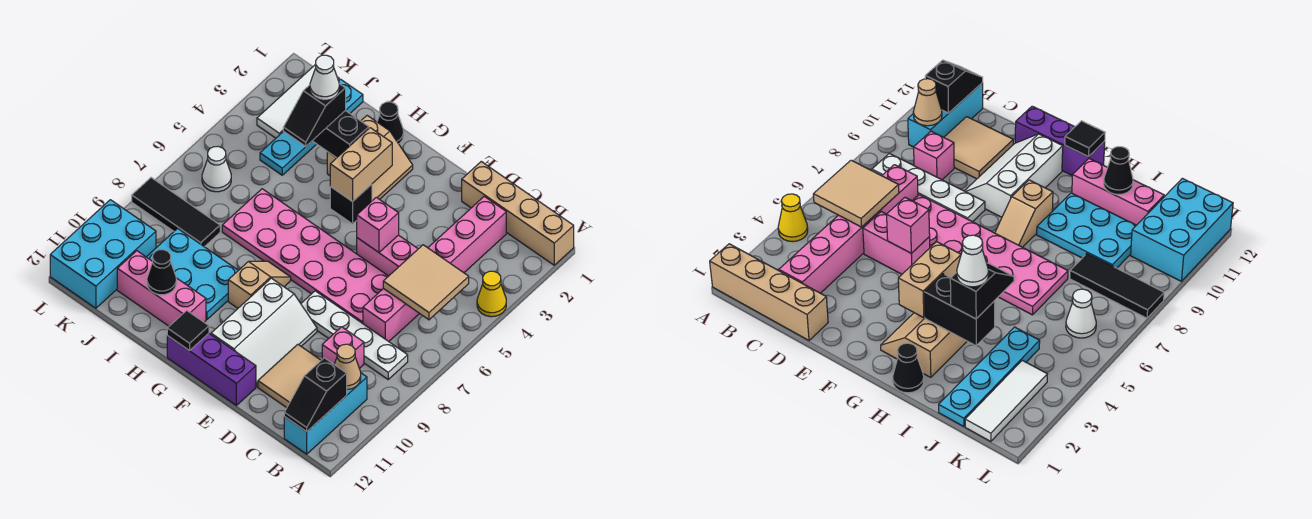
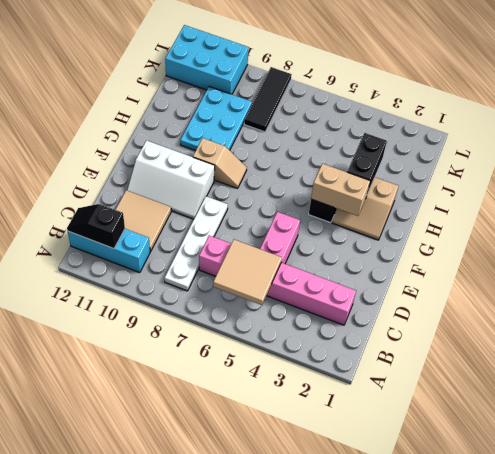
none -> tan brick A1:D1 level 1
none -> yellow cone A4 level 1
none -> pink brick C9 level 1
none -> pink plate D6:I7 level 1

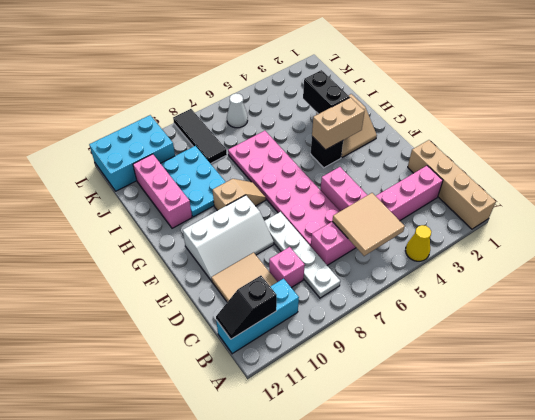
none -> purple brick E12:G12 level 1
none -> black cone H1 level 1
none -> cyan plate J1:J4 level 1
none -> white tile K1:K3 level 1

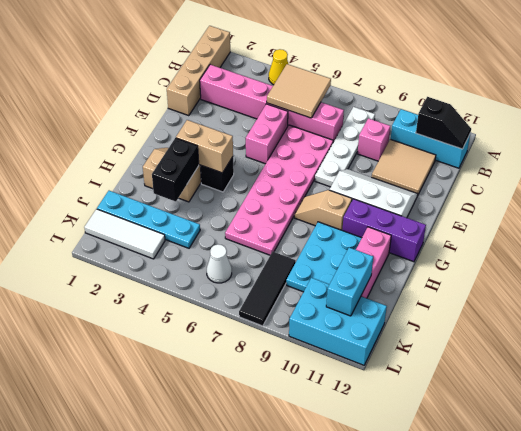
purple brick G10:G12 level 1 -> purple brick E12:G12 level 1
cyan brick J11:K11 level 2 -> none
none -> black cone H1 level 1
none -> tan cone B10 level 2
none -> pink brick E5 level 2
none -> black tile G12 level 2

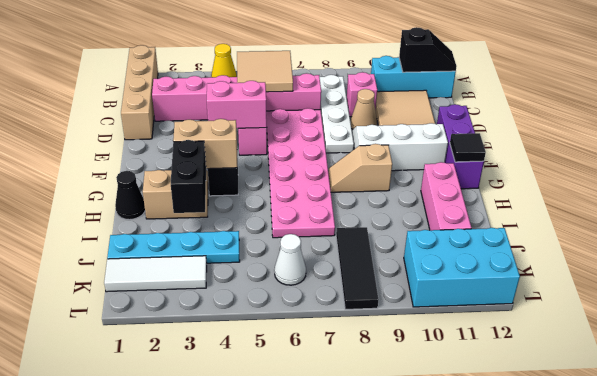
tan cone D9 level 1 -> tan cone B10 level 2
pink brick E4:E5 level 2 -> pink brick E5 level 2
none -> cyan plate H9:J10 level 1
none -> black cone I11 level 2
none -> black slope I3:I4 level 3 top 3
none -> white cone I3 level 4

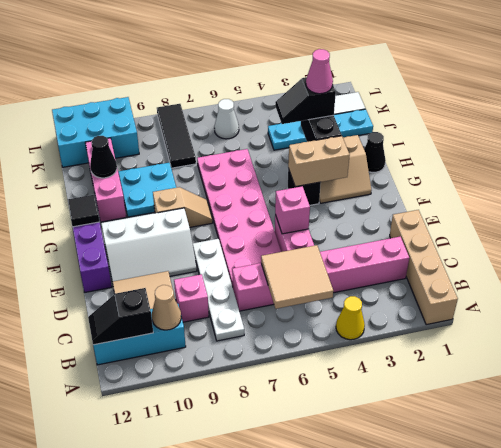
cyan plate H9:I10 level 1 -> cyan plate H9:J10 level 1
pink cone I3 level 4 -> white cone I3 level 4

